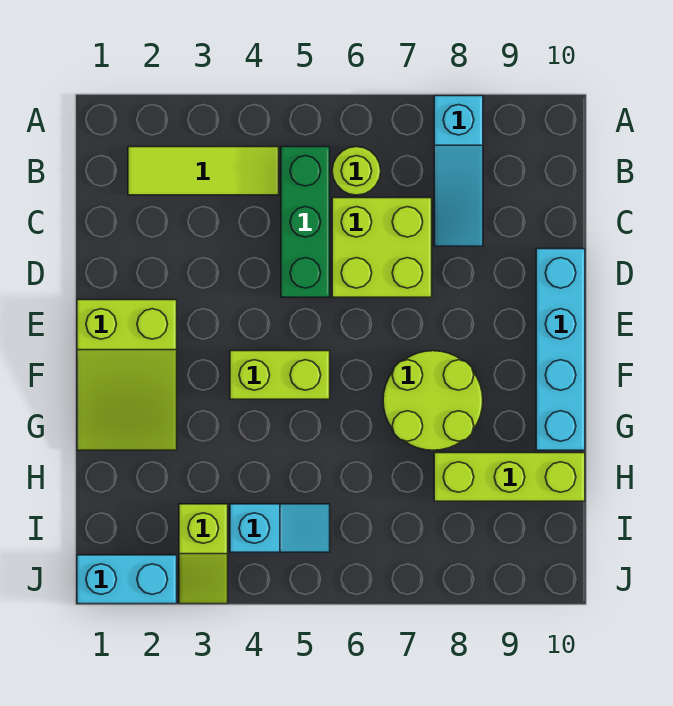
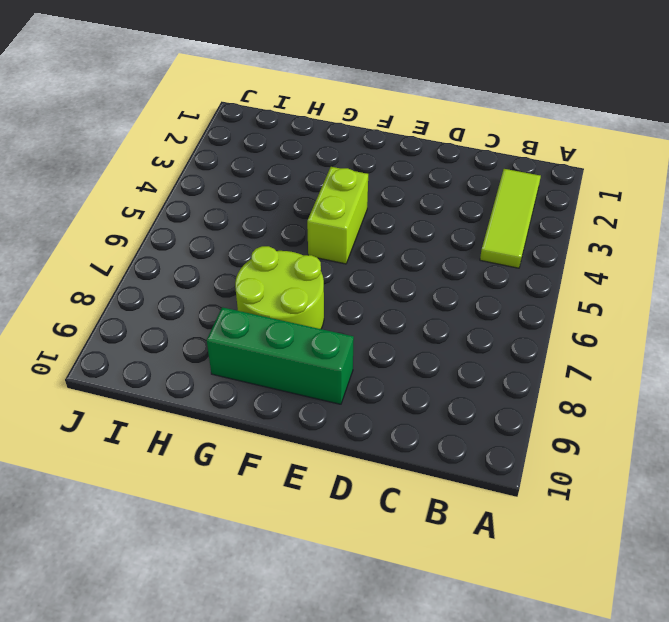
green brick E9:G9 level 1 -> green brick B5:D5 level 1
none -> cyan slope A8:C8 level 1 top A
none -> lime round brick B6 level 1
none -> lime brick C6:D7 level 1

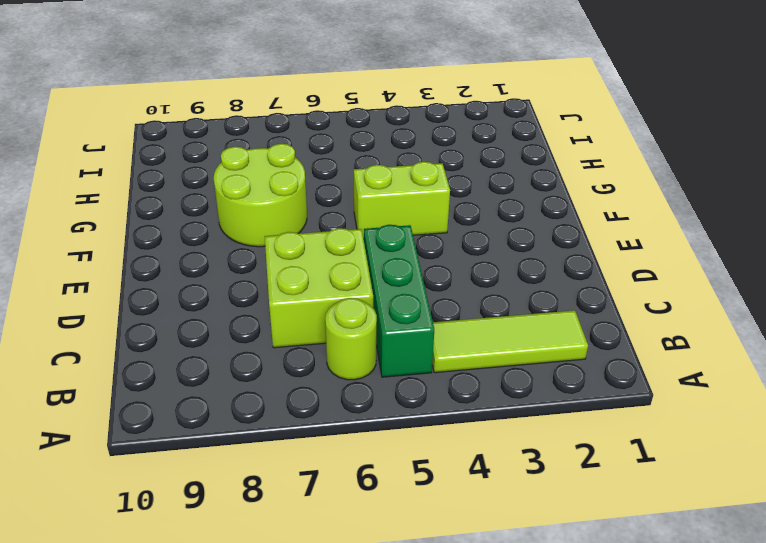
none -> cyan slope A8:C8 level 1 top A
none -> cyan brick D10:G10 level 1
none -> lime slope E1:G2 level 1 top E

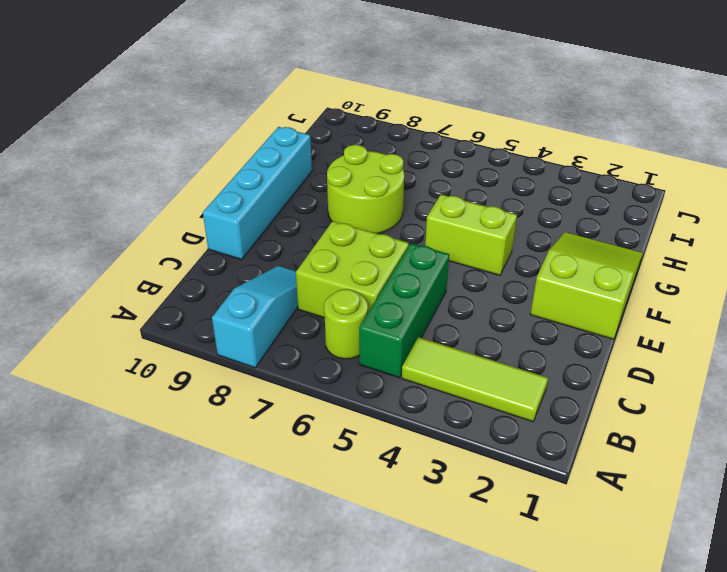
none -> lime brick H8:H10 level 1
none -> lime slope I3:J3 level 1 top I
none -> cyan slope I4:I5 level 1 top 4

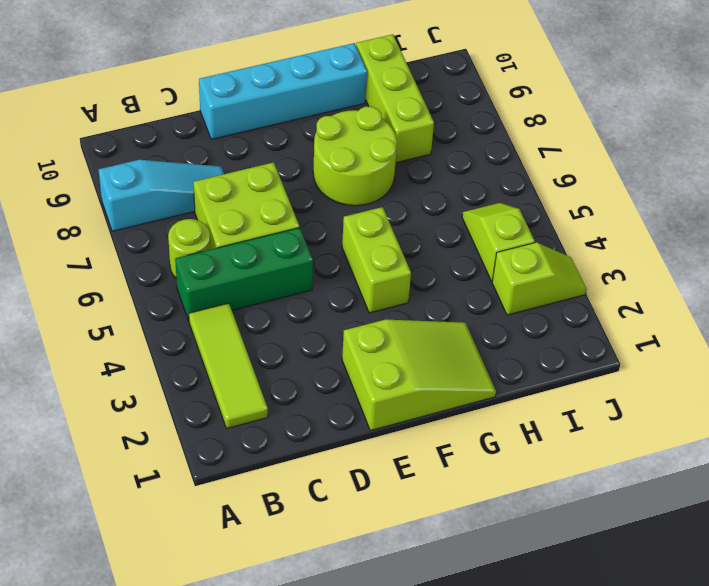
lime slope I4:I5 level 1 top 4 -> cyan slope I4:I5 level 1 top 4
none -> cyan brick J1:J2 level 1

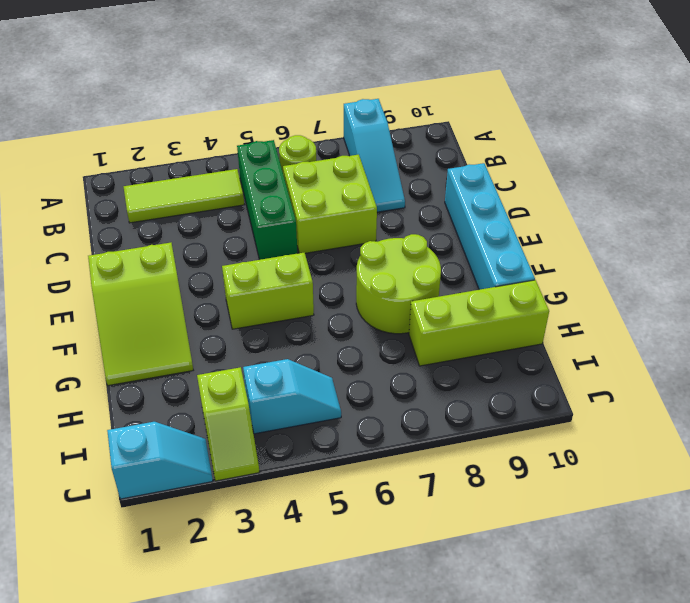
cyan slope J1:J2 level 1 top 1 -> cyan brick J1:J2 level 1

